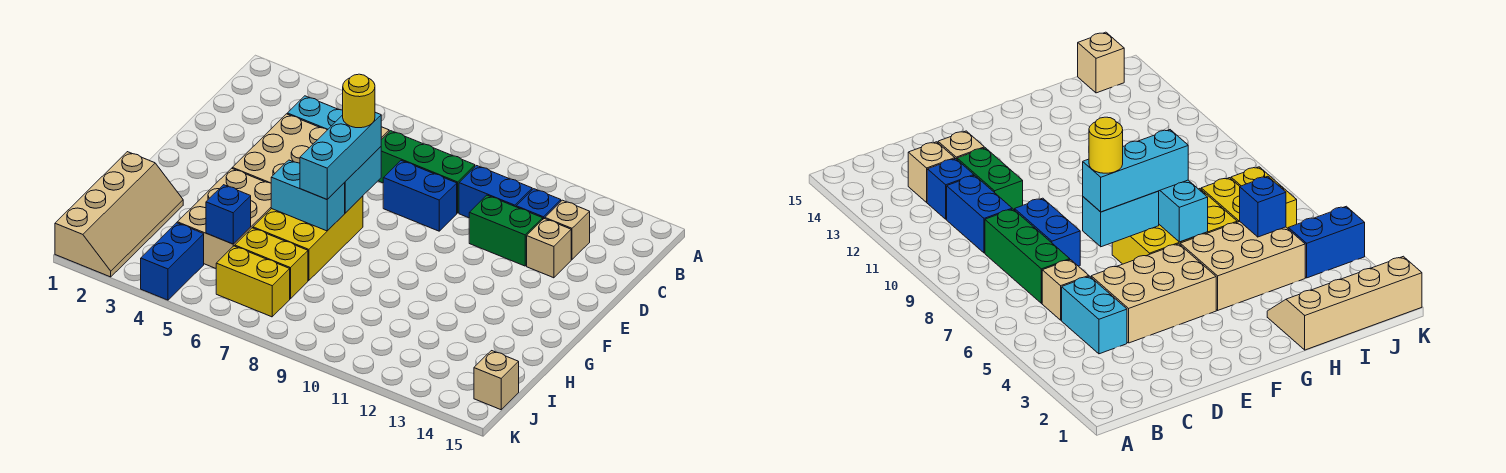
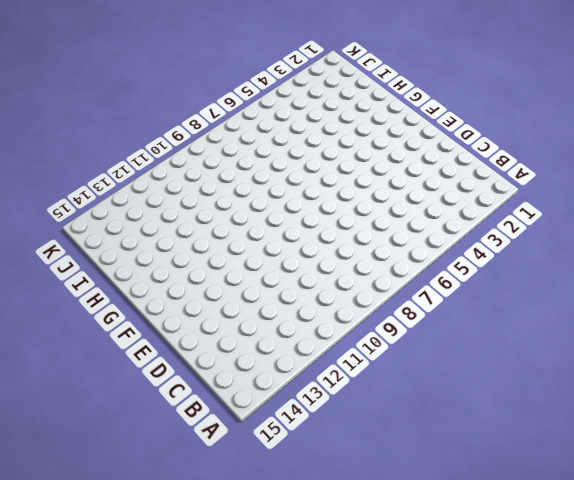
none -> cyan brick C4:C5 level 1
none -> tan brick C6 level 1
none -> green brick C7:C9 level 1

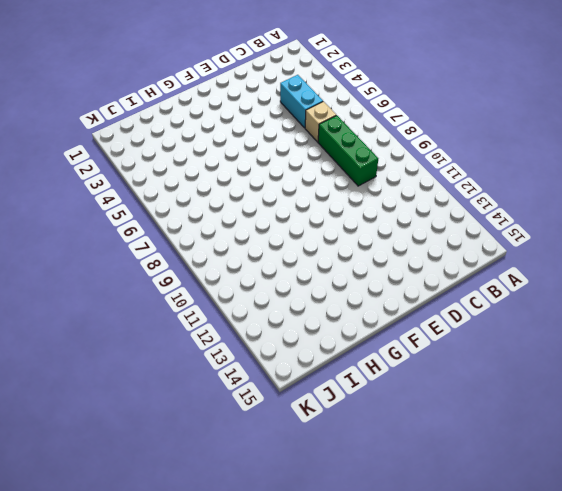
none -> blue brick C10:C11 level 1
none -> blue brick C12 level 1
none -> tan brick C13 level 1

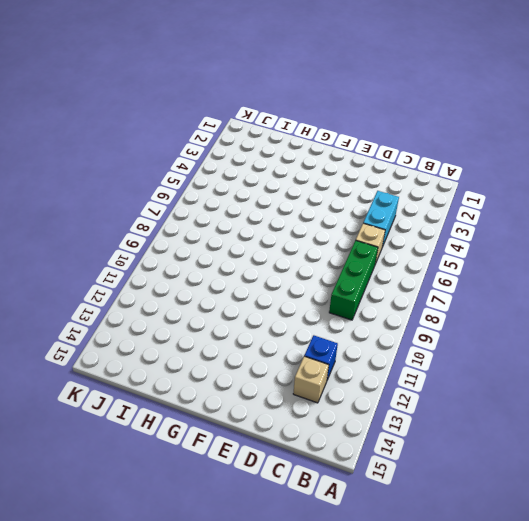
none -> blue brick C10:C11 level 1
none -> tan brick D4:F5 level 1
none -> blue brick D8:D9 level 1

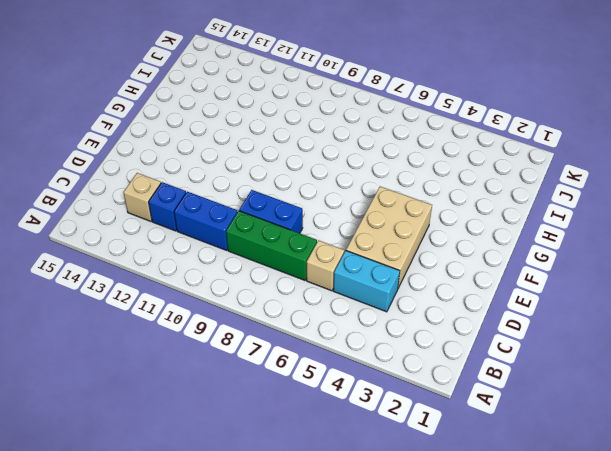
none -> green brick D11:D12 level 1
none -> tan brick D13 level 1
none -> yellow brick F6:H7 level 1

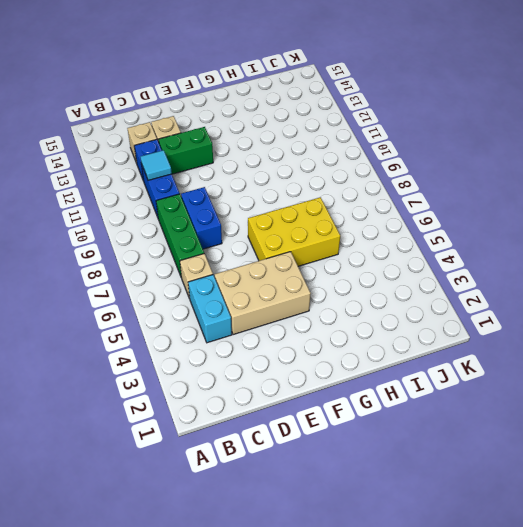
cyan tile C11 level 2 -> none
green brick D12:E12 level 1 -> green brick D11:D12 level 1
none -> tan brick G4:I5 level 1
none -> tan slope H1:K2 level 1 top 1
none -> yellow brick I6:I7 level 1

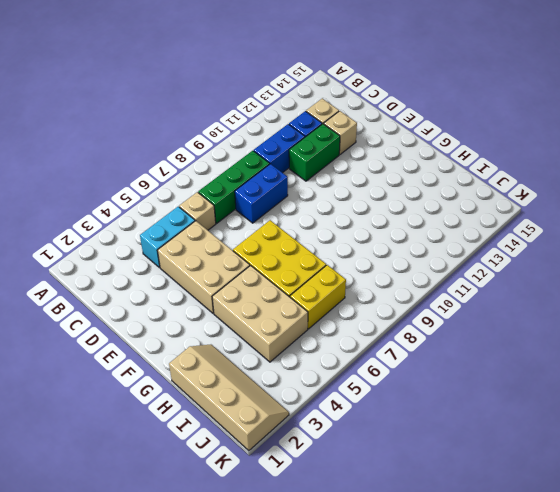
none -> blue brick J4:K4 level 1
none -> yellow brick J6:J7 level 1
none -> tan brick J15 level 1

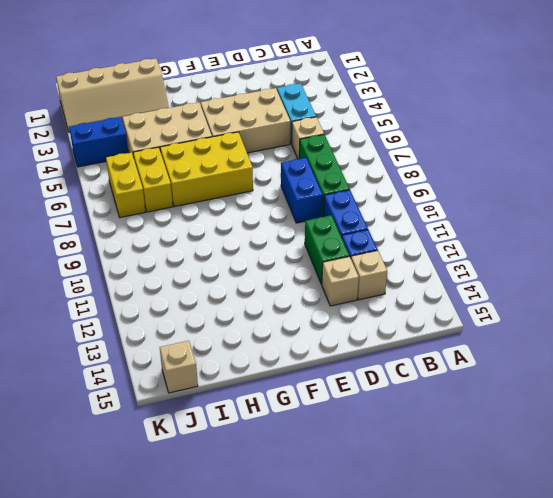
none -> cyan brick E7:F7 level 2
none -> cyan brick G6:G7 level 2
none -> blue brick I5 level 2

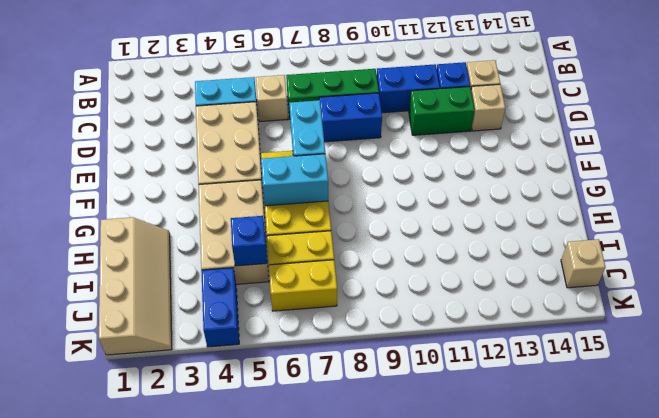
none -> cyan brick E7:G7 level 3
none -> yellow round brick E7 level 4

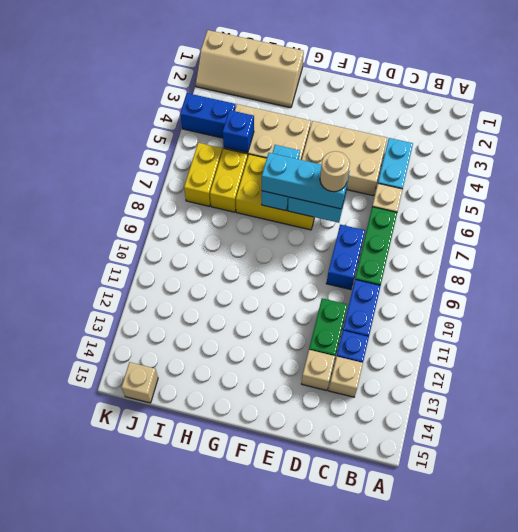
tan round brick E7 level 4 -> yellow round brick E7 level 4

